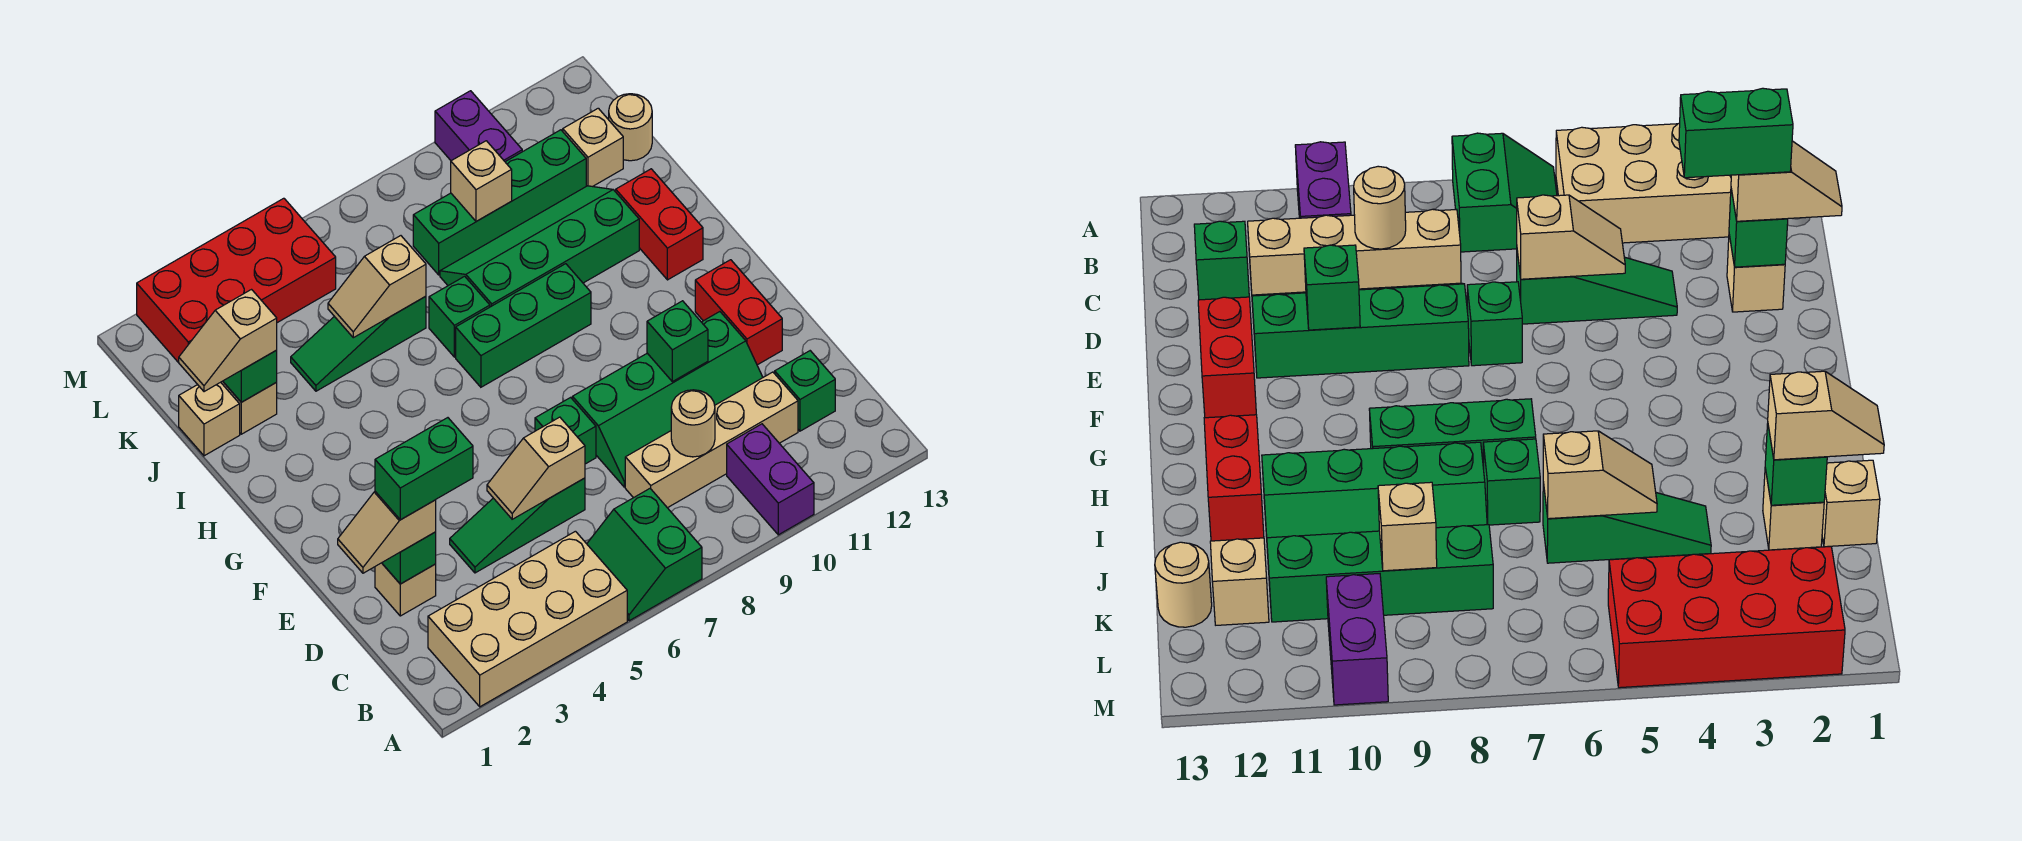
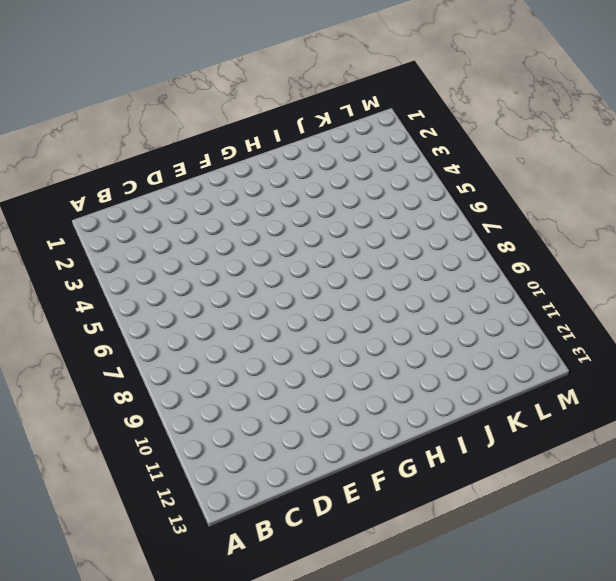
none -> tan brick A2:B5 level 1
none -> green slope A6:B7 level 1 top 7
none -> purple brick A10:B10 level 1
none -> tan brick C8:C11 level 1

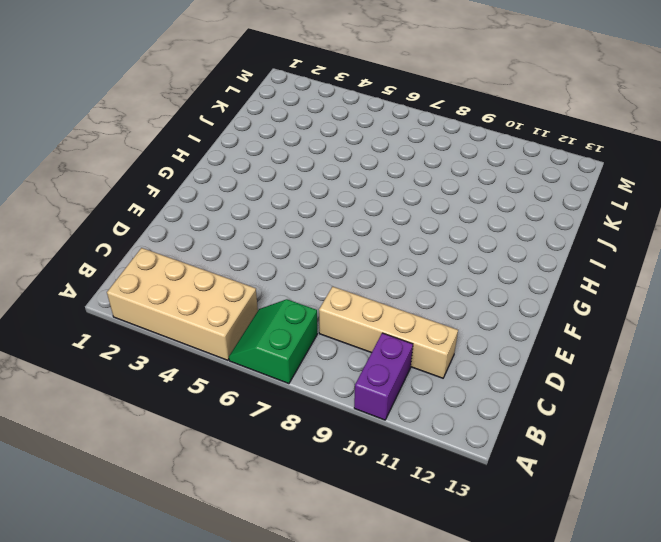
none -> green brick C12 level 1
none -> tan brick D2 level 1
none -> green slope D4:D6 level 1 top 6
none -> green slope D8:E11 level 1 top E

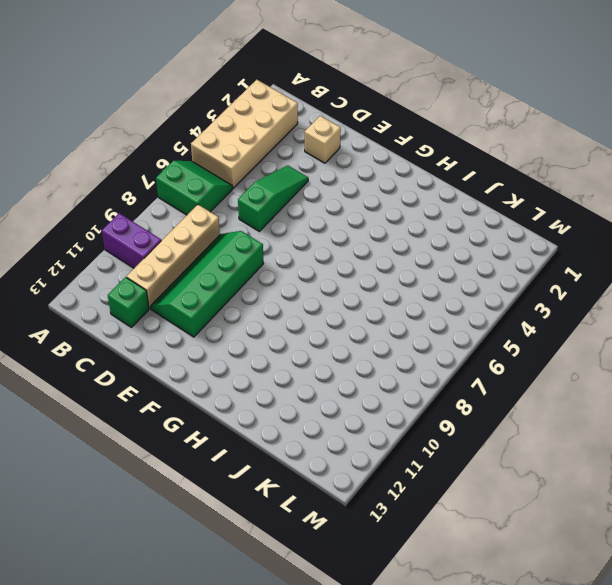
none -> green brick E7 level 1
none -> red brick E12:F12 level 1
none -> green brick H7:H9 level 1
none -> red brick H12:I12 level 1

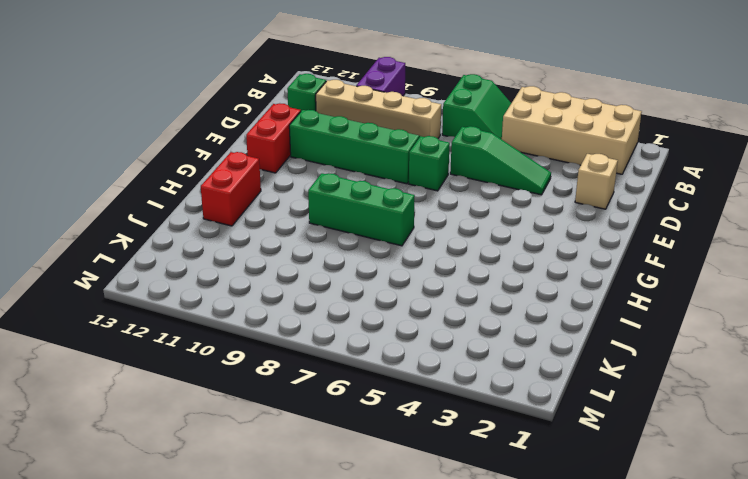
none -> green brick I7 level 1
none -> green slope I8:J11 level 1 top I
none -> tan brick J1 level 1
none -> tan brick J2 level 1

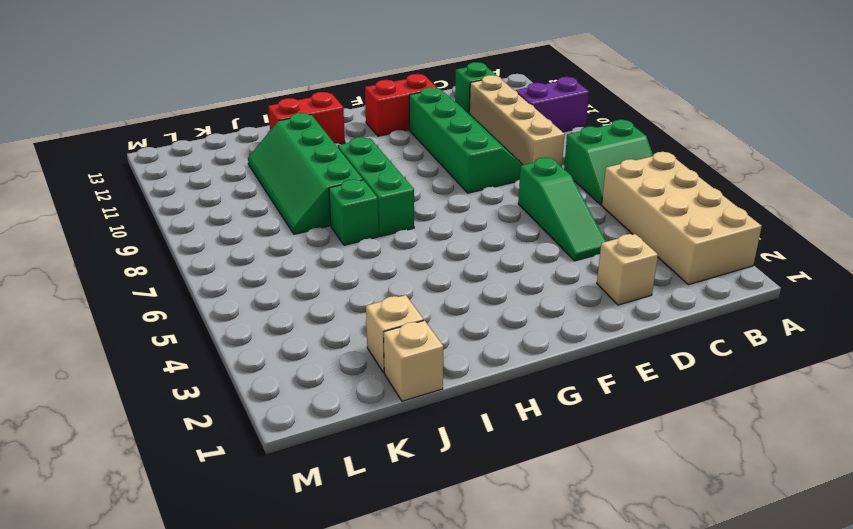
none -> green brick E7 level 1
none -> green slope J4:J6 level 1 top 6
none -> green brick K8:K11 level 1
none -> tan brick K12 level 1

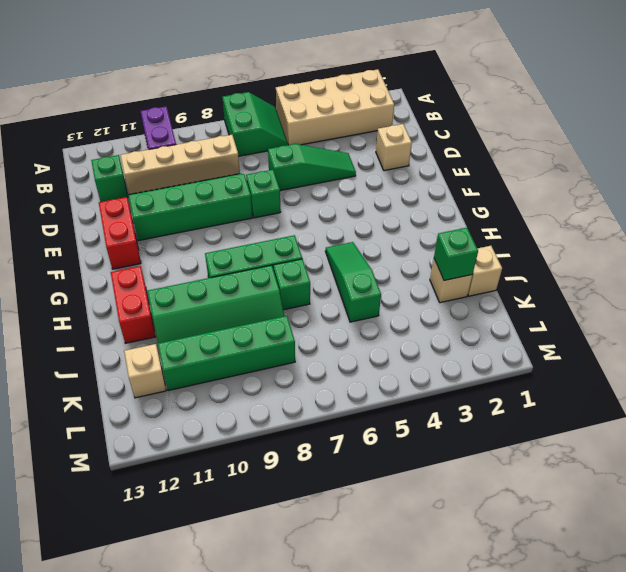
green slope H5:J5 level 1 top J -> green slope J4:J6 level 1 top 6
none -> tan round brick K13 level 1
none -> red brick L2:M5 level 1
none -> purple brick L10:M10 level 1
none -> tan round brick C9 level 2

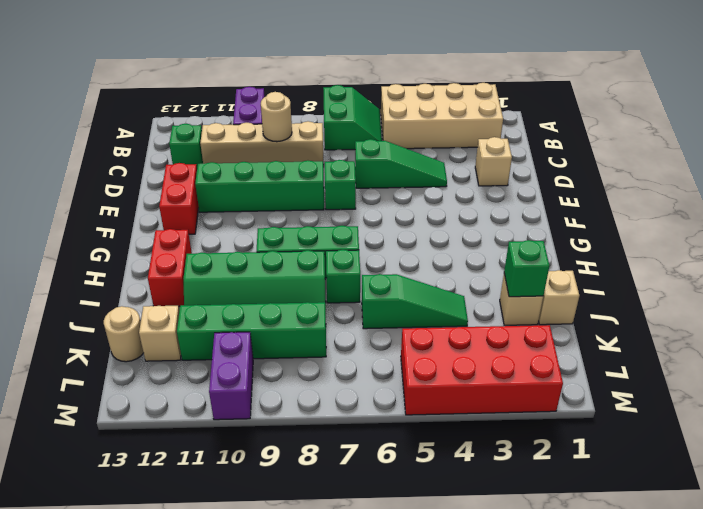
none -> green brick D2 level 2
none -> tan slope D5:D6 level 2 top 6
none -> green brick E10 level 2
none -> tan slope J5:J6 level 2 top 6

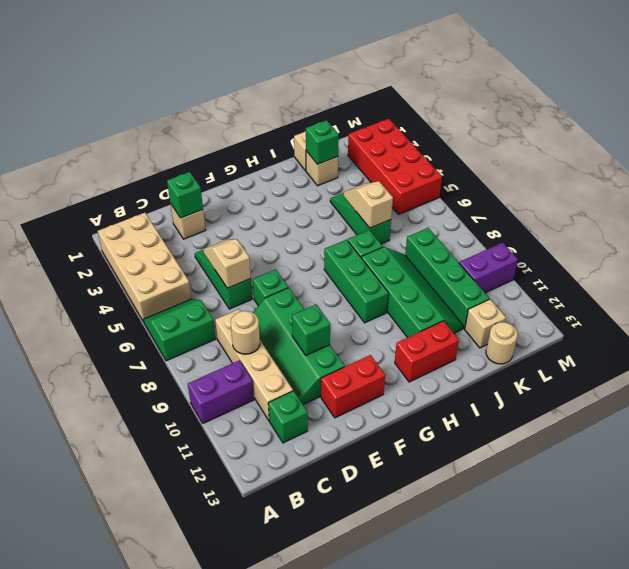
none -> tan brick K9 level 2
none -> tan slope D1:D2 level 3 top 2
none -> tan slope J1:J2 level 3 top 2
none -> green brick D2:D3 level 4

